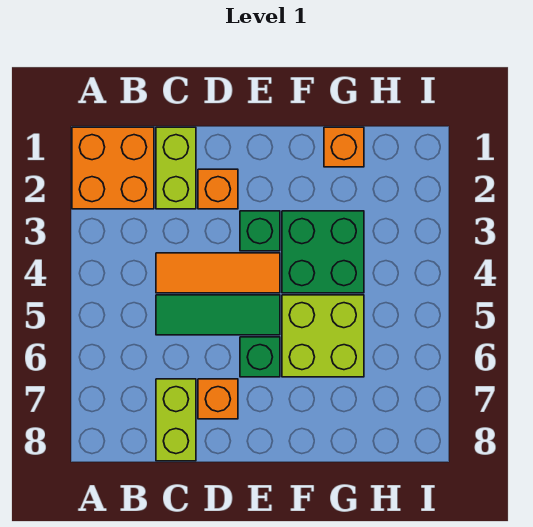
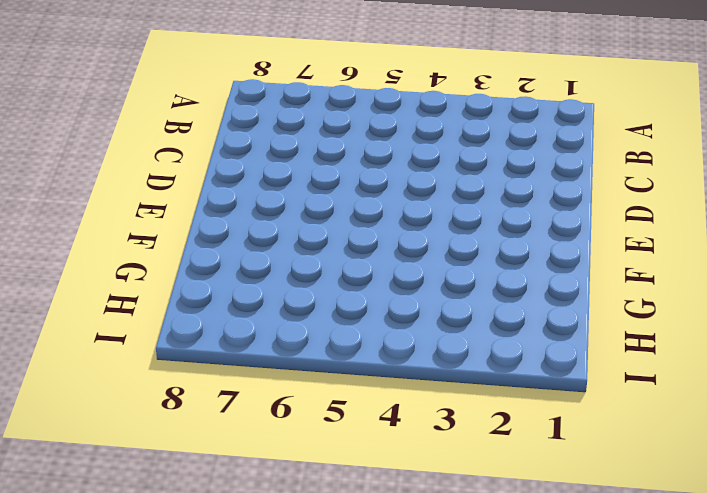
none -> orange brick A1:B2 level 1
none -> lime brick C1:C2 level 1
none -> orange tile C4:E4 level 1

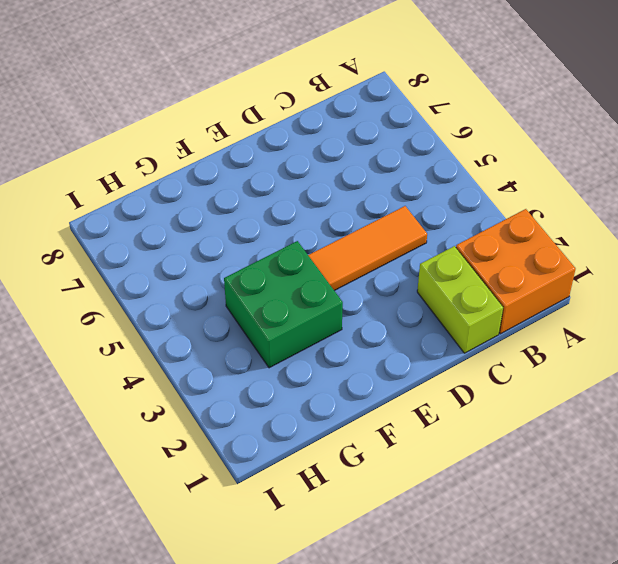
none -> green tile C5:E5 level 1
none -> lime brick C7:C8 level 1
none -> orange brick D2 level 1

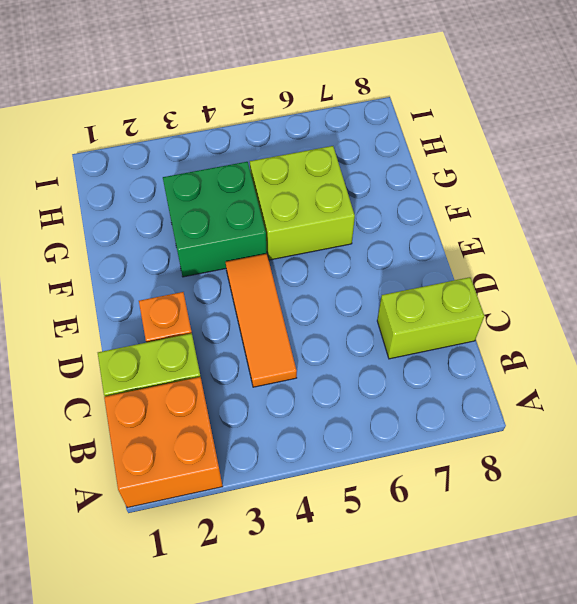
none -> green tile C5:E5 level 1
none -> orange brick D7 level 1
none -> green brick E3 level 1

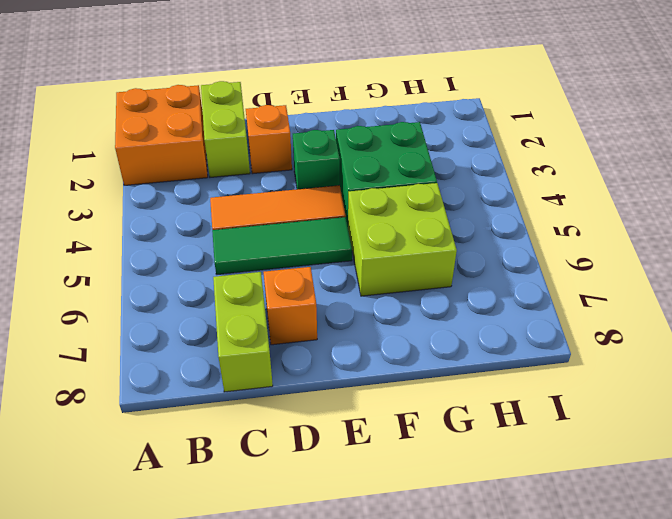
none -> green brick E6 level 1
none -> orange brick G1 level 1

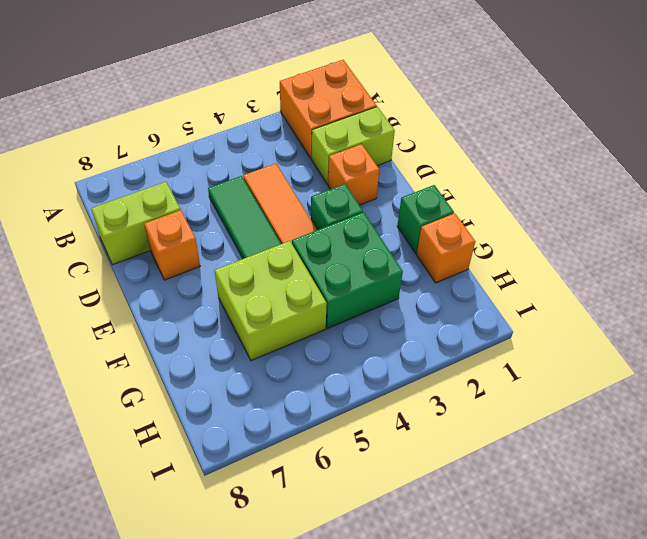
green brick F1 level 1 -> green brick E6 level 1

